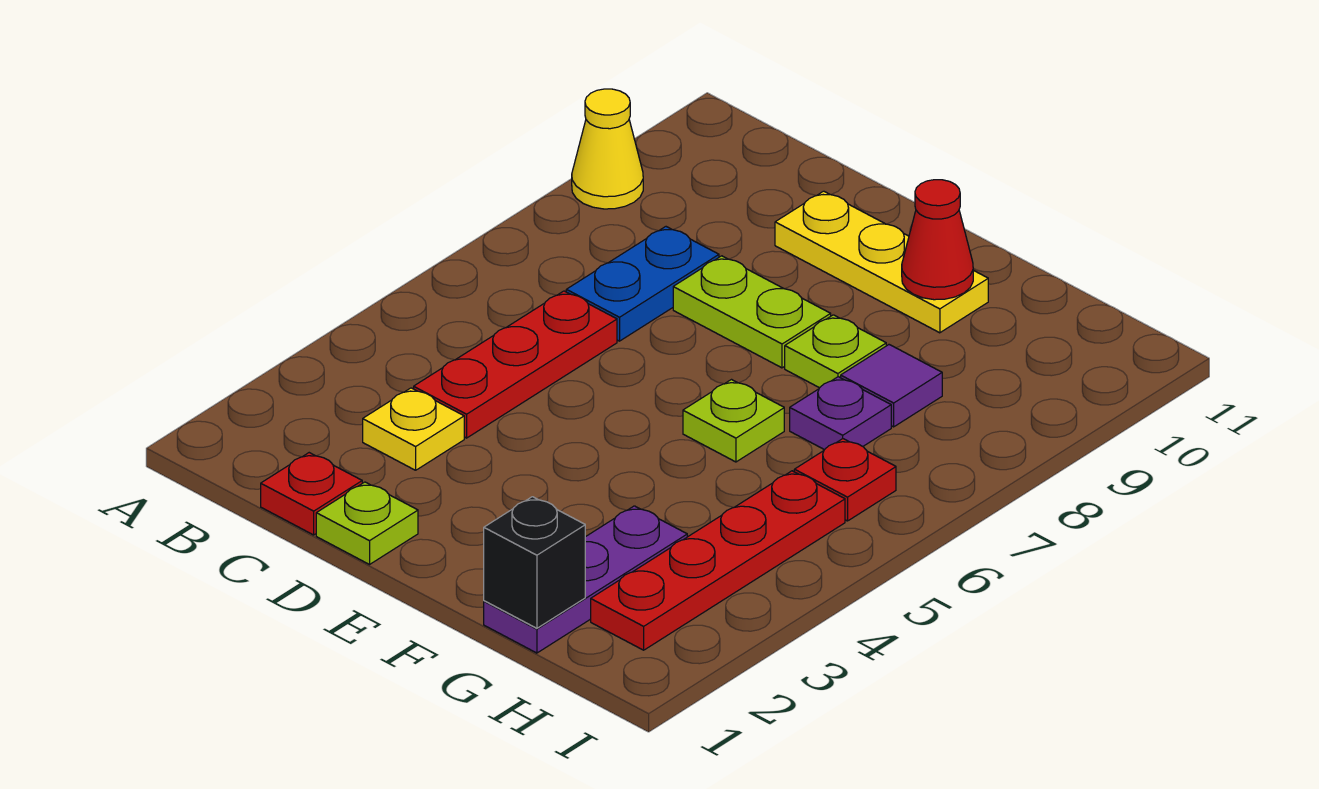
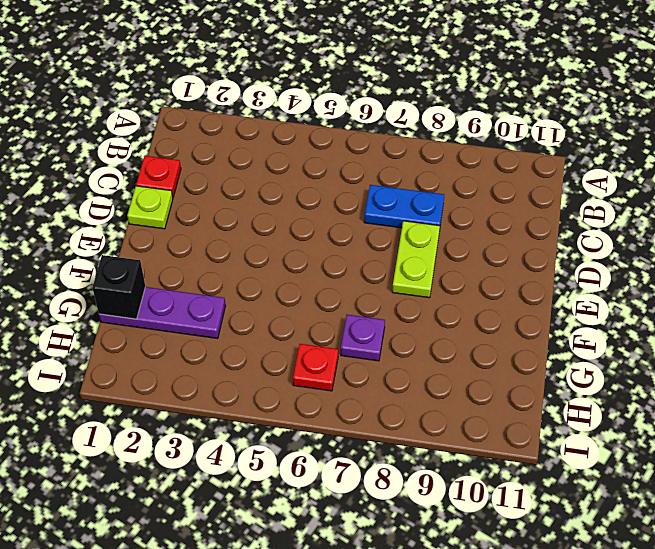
none -> yellow cone A9 level 1
none -> yellow plate C3 level 1
none -> red plate C4:C6 level 1

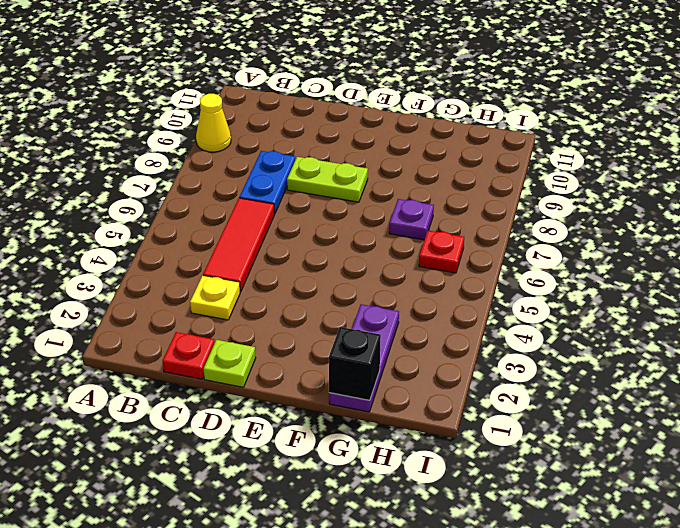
red tile C4:C6 level 1 -> red plate C4:C6 level 1
none -> yellow plate D10:F10 level 1
none -> lime plate F6 level 1
none -> lime plate F8 level 1

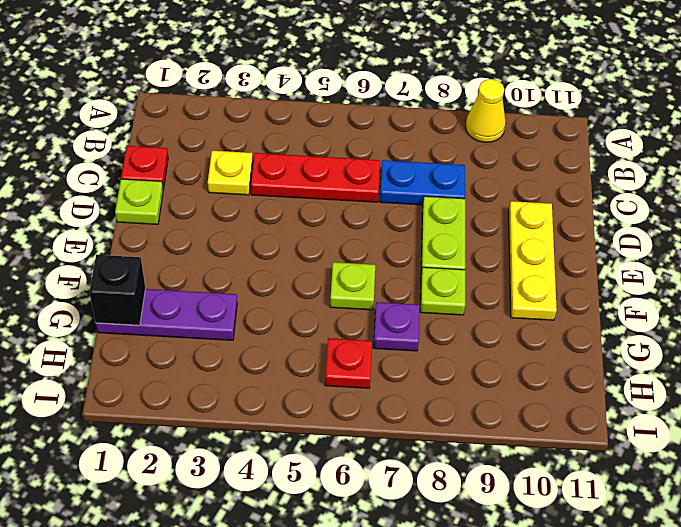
none -> purple tile G8 level 1
none -> red plate H2:H5 level 1
none -> red cone F10 level 2

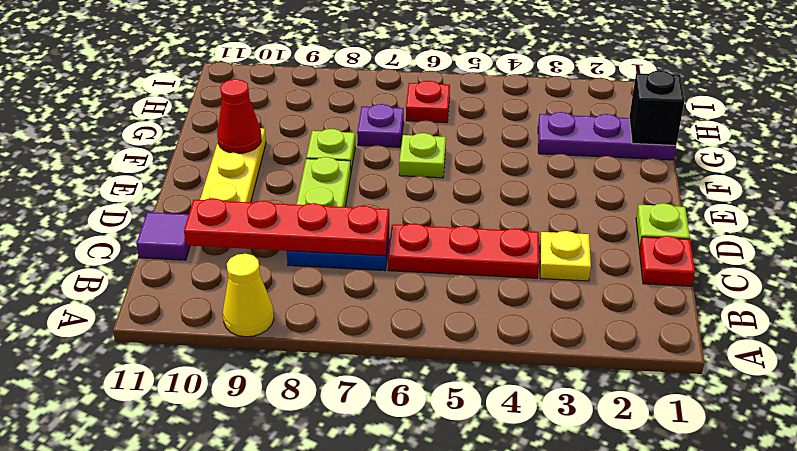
red plate C7:C10 level 2 -> red plate H2:H5 level 1
purple tile C11 level 1 -> purple tile G8 level 1

